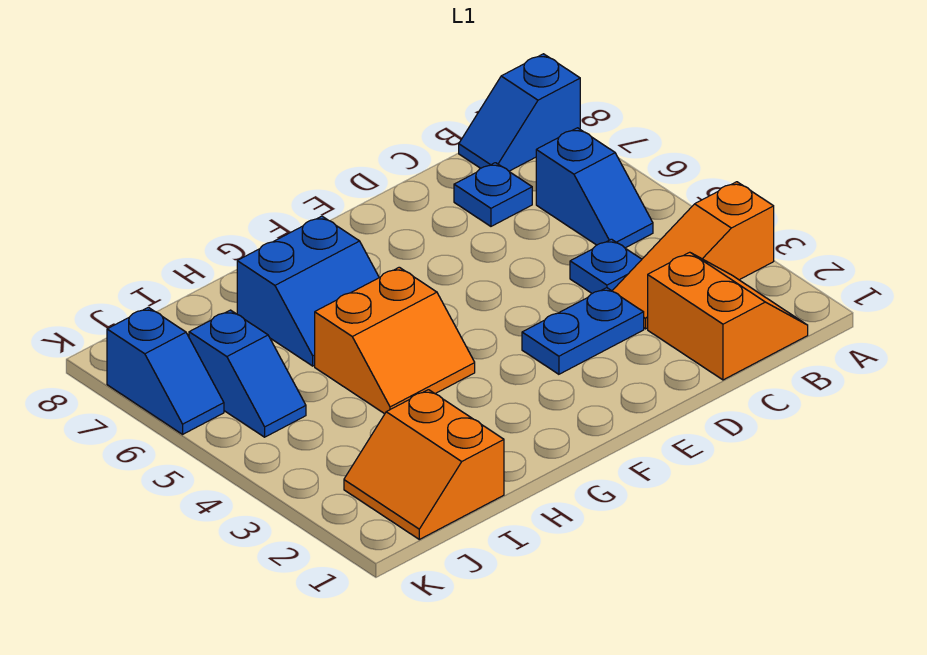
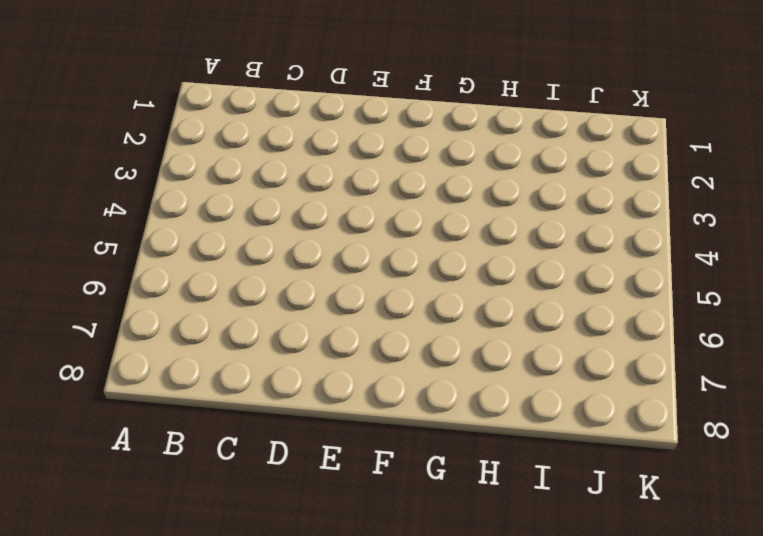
none -> orange slope A3:C3 level 1 top A
none -> blue slope A8:B8 level 1 top A
none -> orange slope B1:C2 level 1 top C

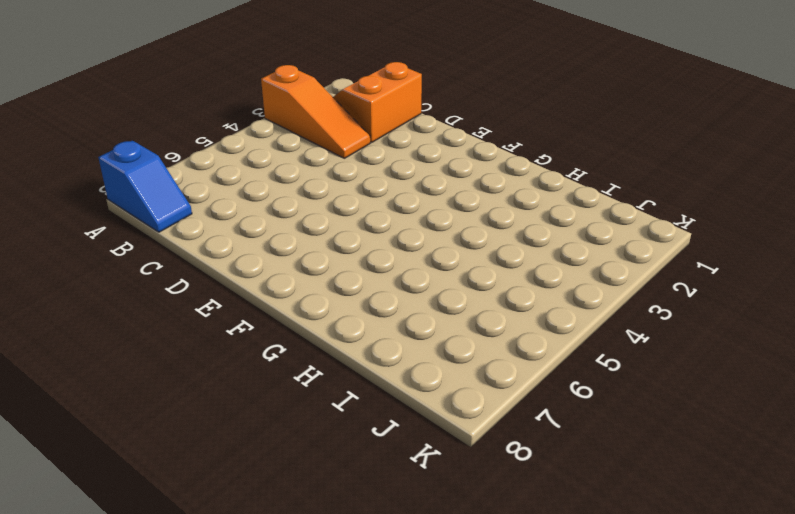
none -> blue slope B5:B6 level 1 top 6
none -> blue plate C4 level 1
none -> blue plate C7 level 1

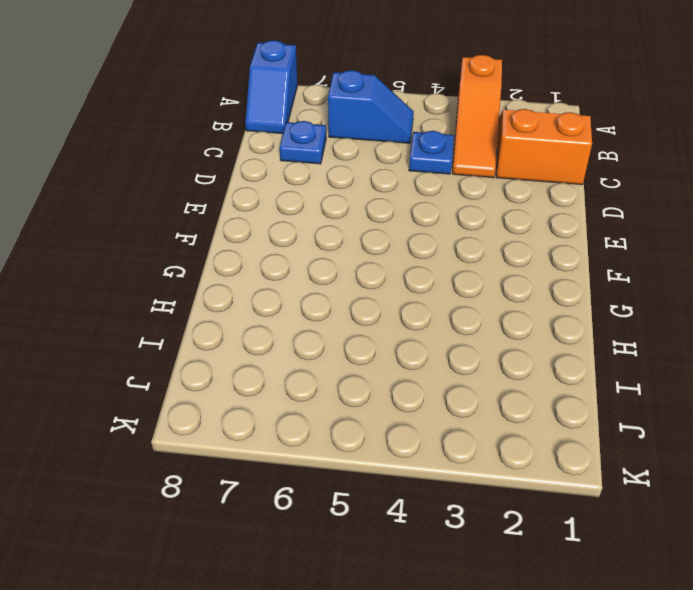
none -> blue plate D3:E3 level 1
none -> orange slope G4:H5 level 1 top 5
none -> blue slope G6:H7 level 1 top 7

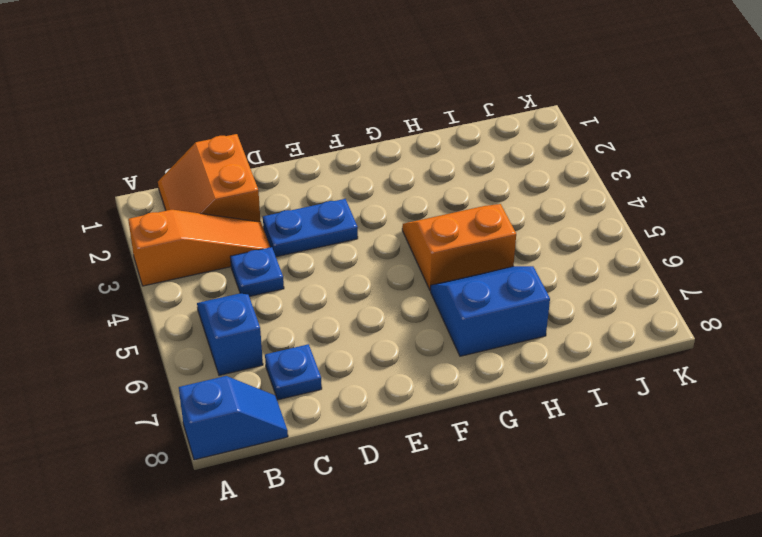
none -> orange slope I1:J2 level 1 top I
none -> blue slope J5:J6 level 1 top 6
none -> blue slope K6:K7 level 1 top 7

